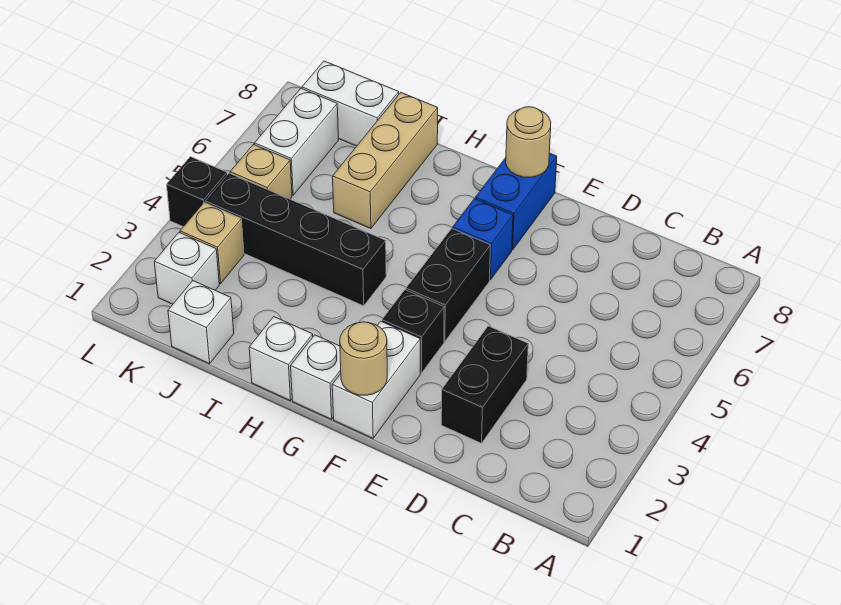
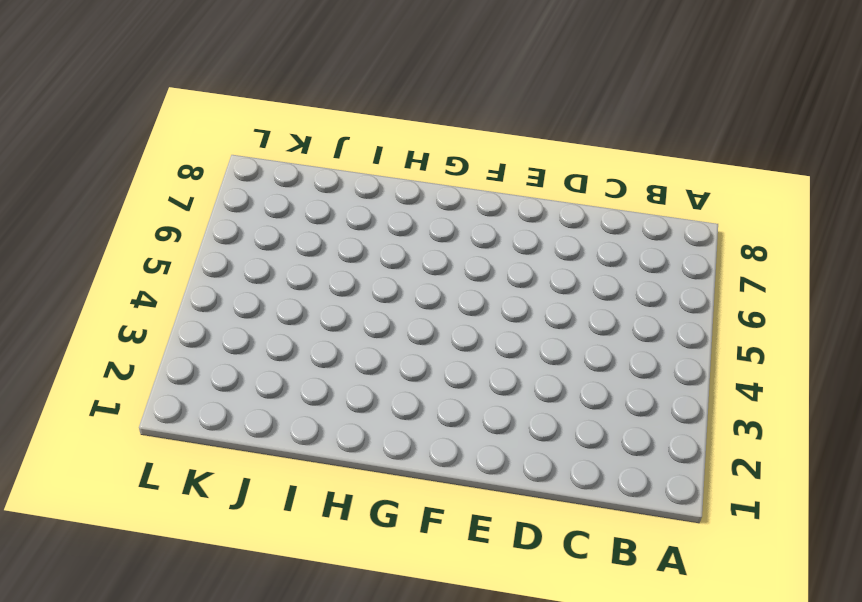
none -> black brick D2:D3 level 1
none -> white brick F1:F2 level 1
none -> black brick F3 level 1

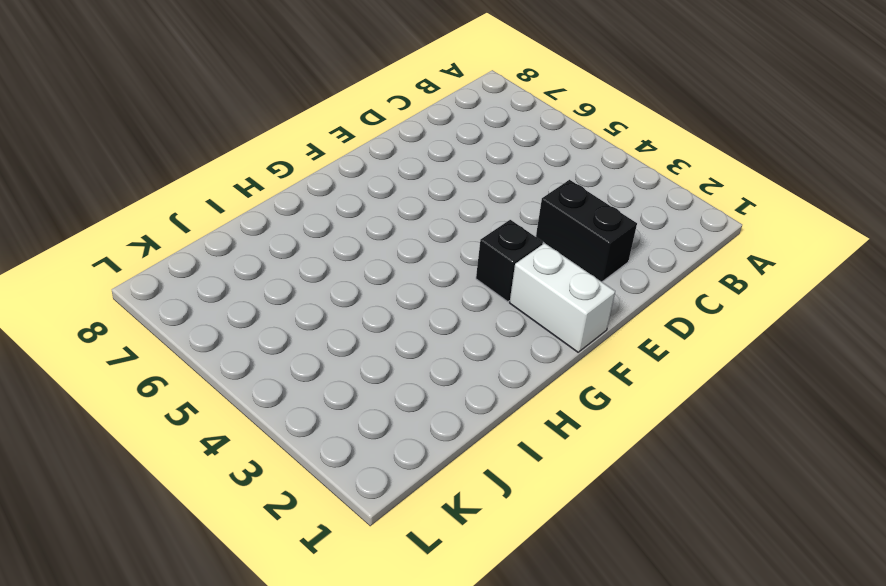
none -> black brick F4:F5 level 1
none -> blue brick F6 level 1
none -> blue brick F7:F8 level 1

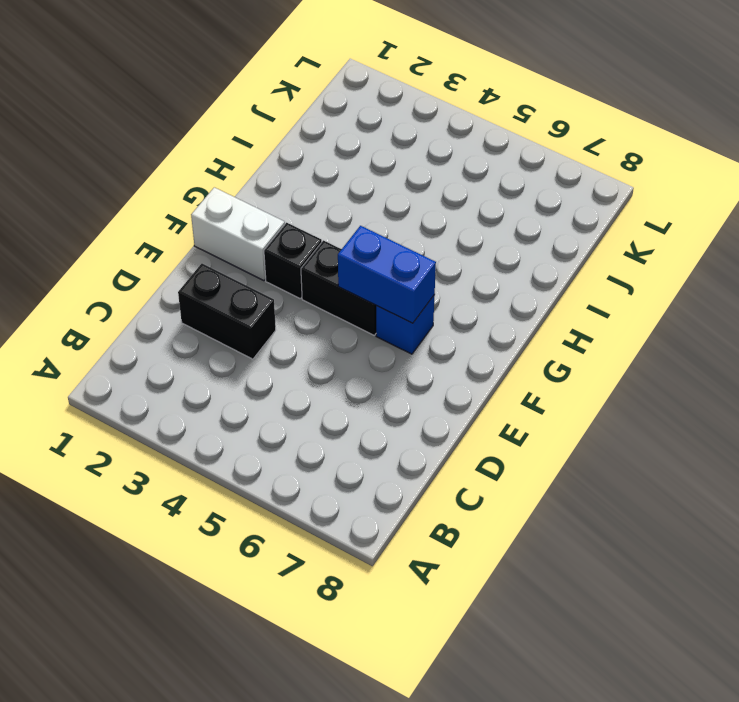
blue brick F5:F6 level 2 -> blue brick F7:F8 level 1
none -> white brick G1 level 1
none -> white brick H1 level 1
none -> black brick H4:K4 level 1

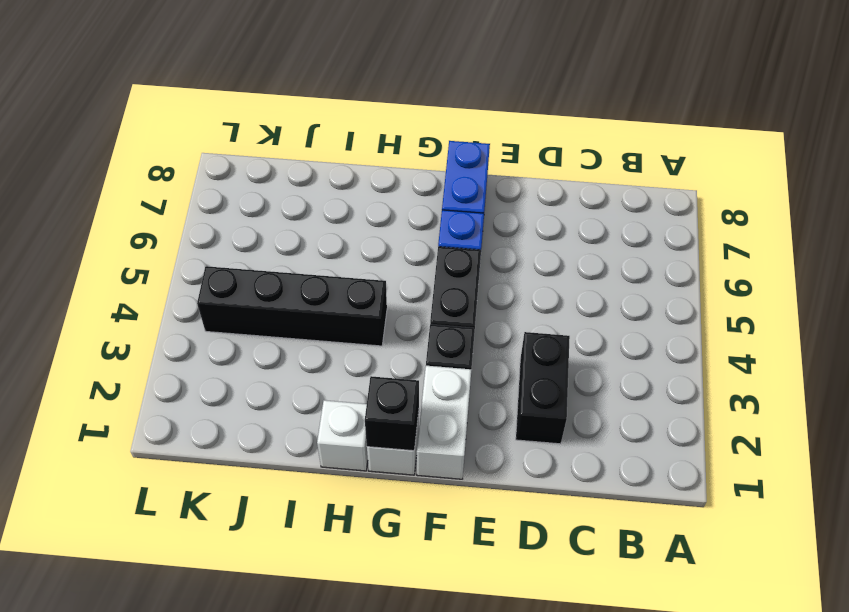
black brick G1 level 2 -> black brick L4 level 1
none -> tan brick I6:I8 level 1
none -> white brick J1 level 1
none -> white brick J8:K8 level 1

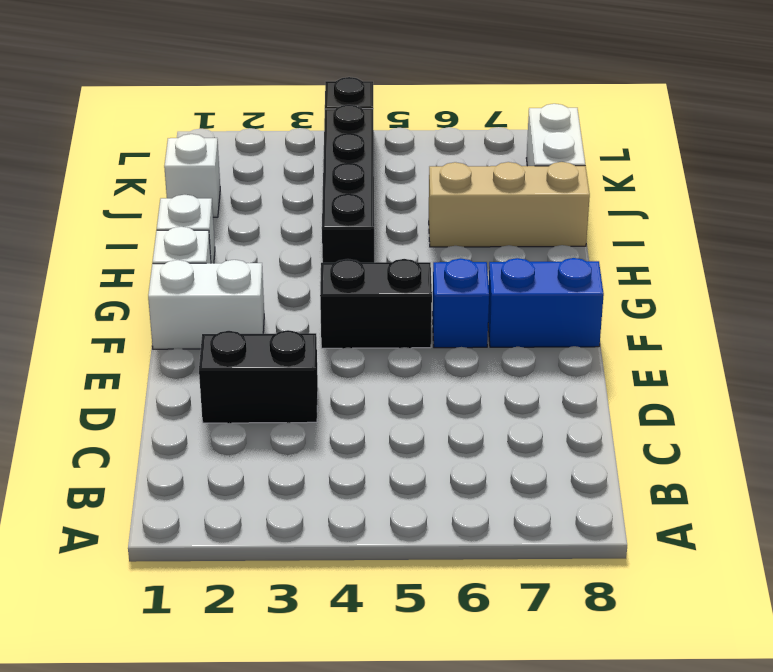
none -> black brick F3 level 1
none -> white brick K2 level 1
none -> tan brick K3 level 1

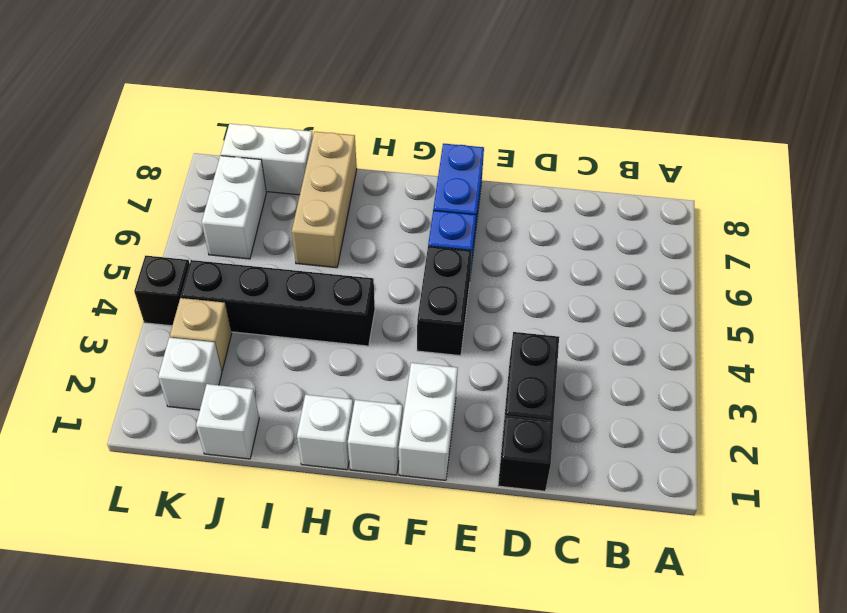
black brick D1 level 1 -> black brick F3 level 1
none -> tan brick K5 level 1
none -> tan round brick F1 level 2
none -> tan round brick F8 level 2

